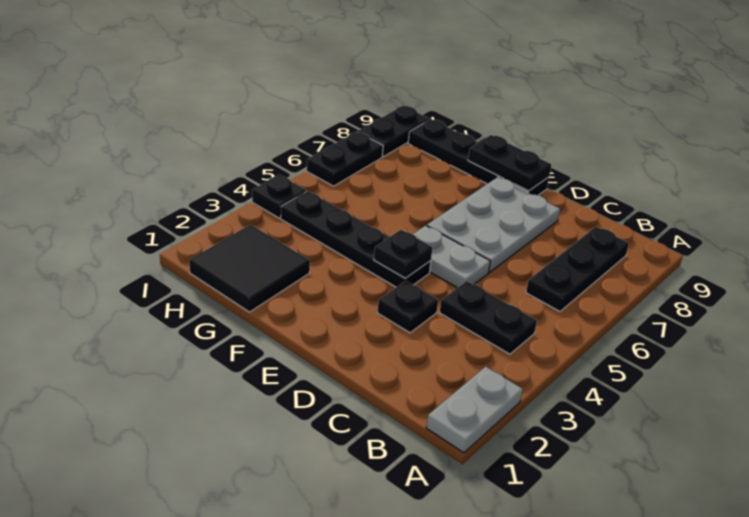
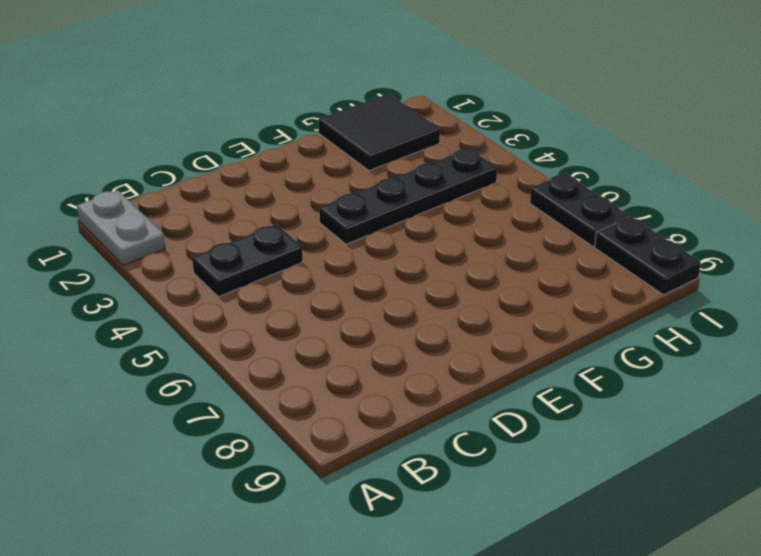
none -> black plate B6:B8 level 1
none -> black plate D3 level 1
none -> grey plate D5:E5 level 1

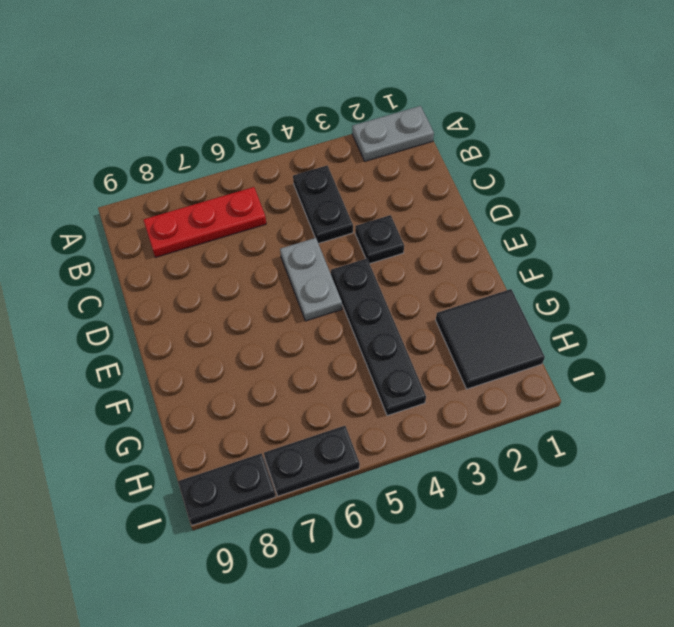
red plate B6:B8 level 1 -> black plate B6:B8 level 1
none -> grey plate D6:E8 level 1
none -> black plate E9:H9 level 1
none -> black plate I4 level 1

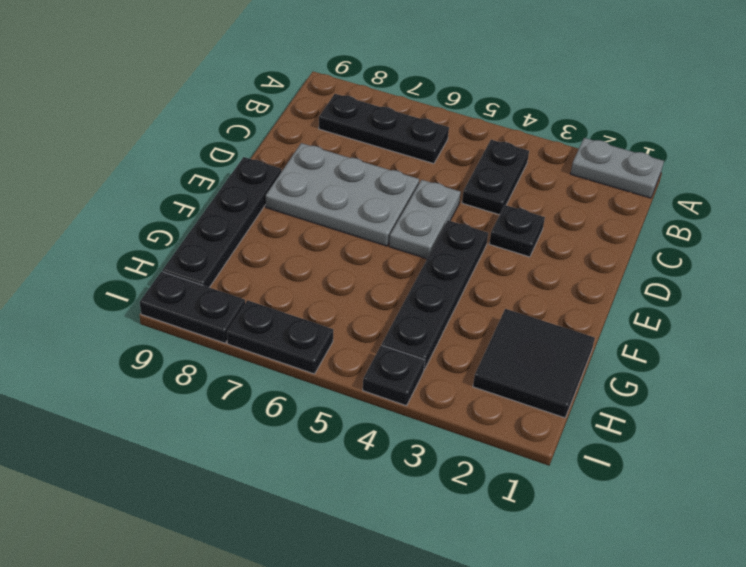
none -> black plate E4 level 2
none -> black plate E9:F9 level 2

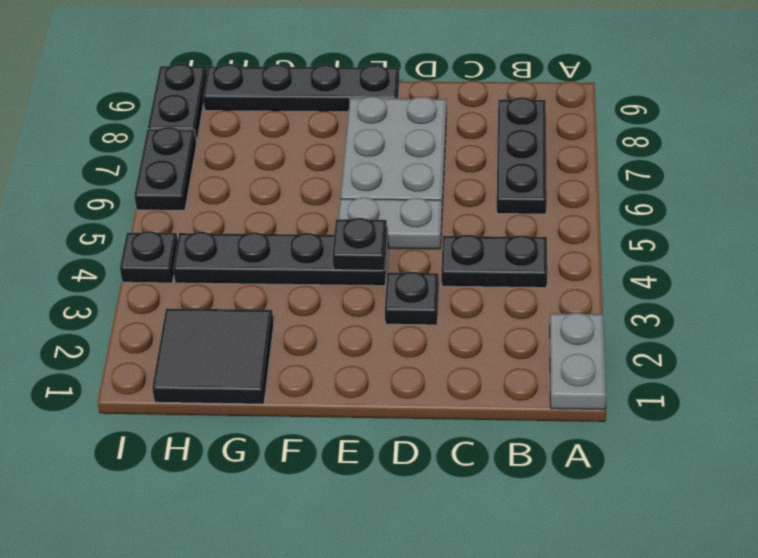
none -> black plate E9:F9 level 2

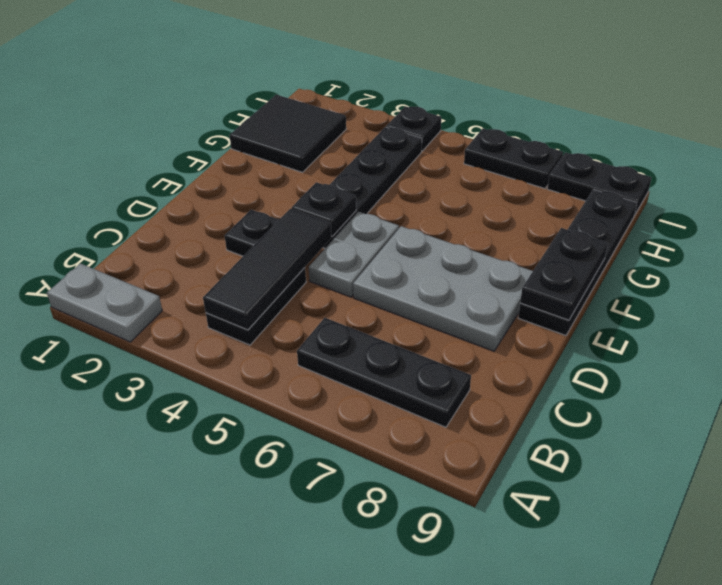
black tile B4:D4 level 2 -> none

